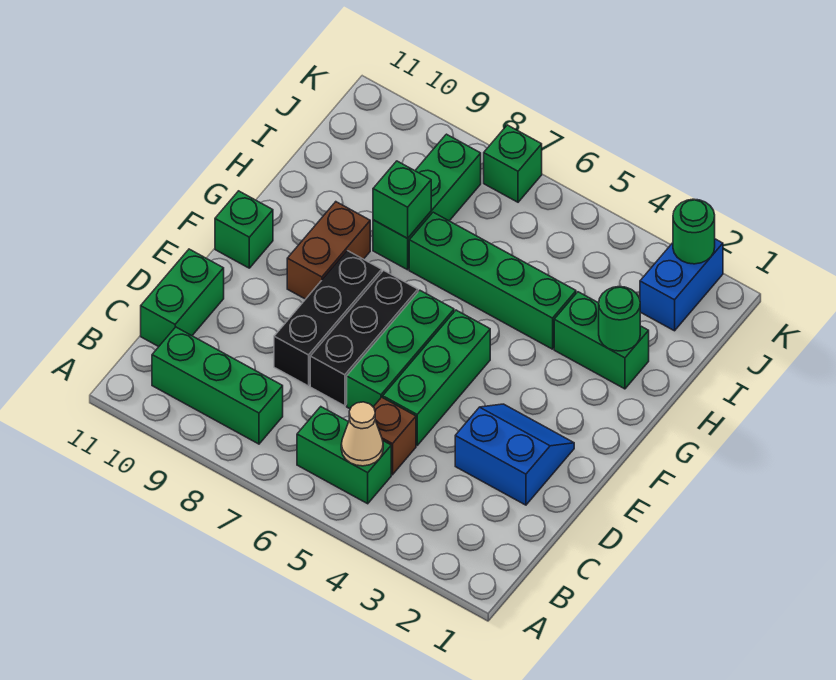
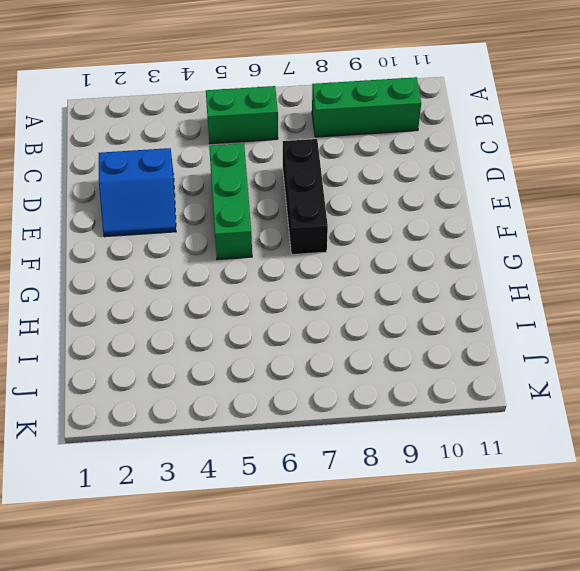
none -> brown brick C5 level 1
none -> green brick C11:D11 level 1
none -> green brick D6:F6 level 1

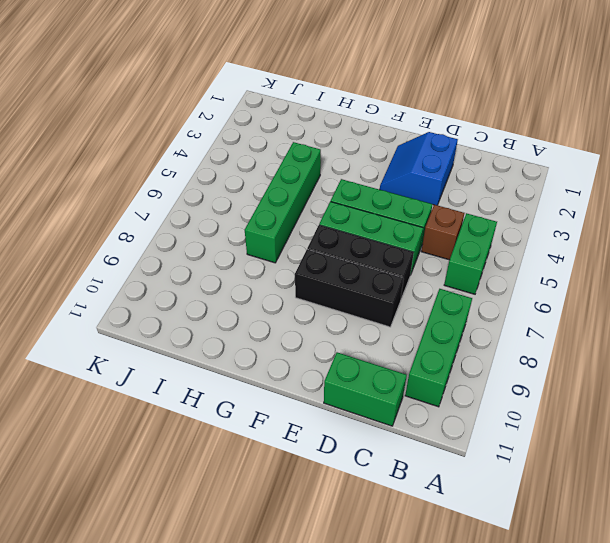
none -> brown brick F9:G9 level 1
none -> green brick F11 level 1
none -> green brick H2:H3 level 1

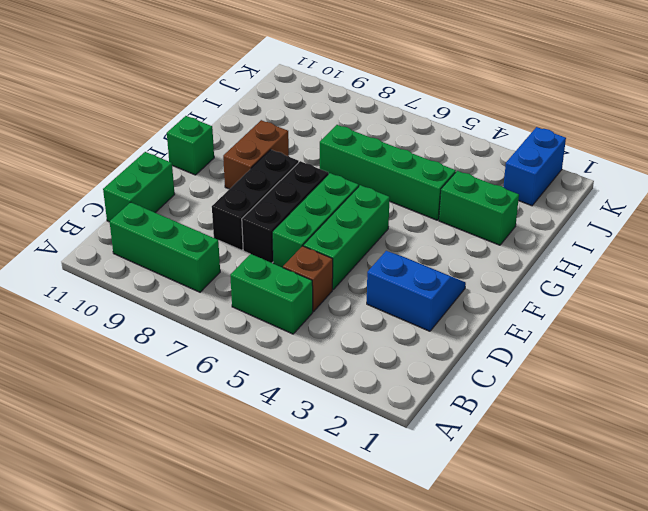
none -> green brick H8:J8 level 1
none -> green brick K7 level 1
none -> tan cone B5 level 2

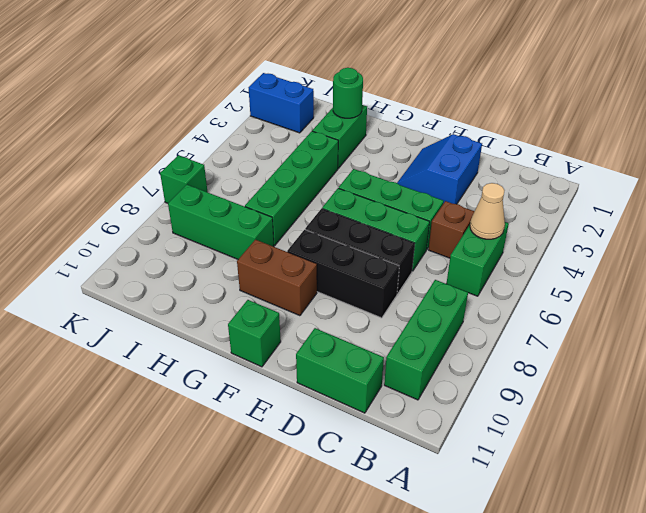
none -> green brick H8 level 2
none -> green round brick K2 level 2

